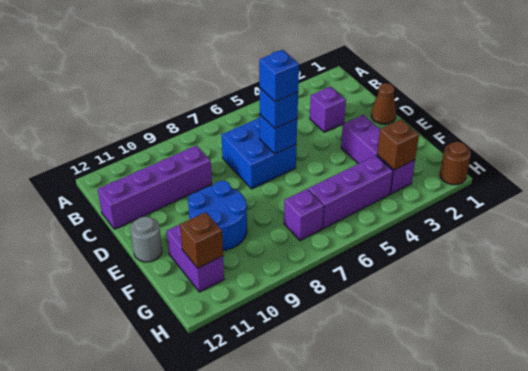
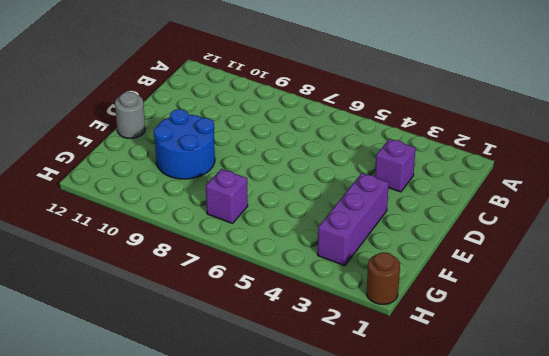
none -> blue brick C6:D7 level 1
none -> purple brick C9:C12 level 1
none -> brown cone D1 level 1

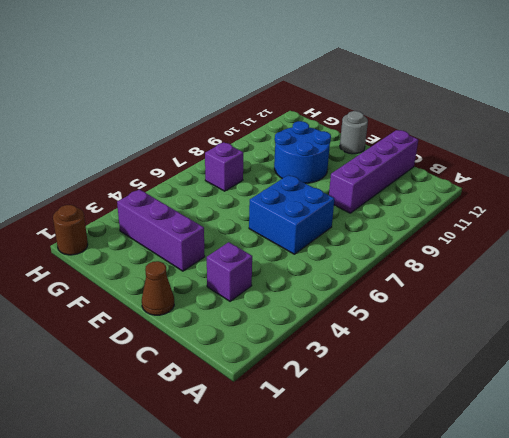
none -> purple brick F11:G11 level 1
none -> purple brick G4:G6 level 1
none -> blue brick D6 level 2

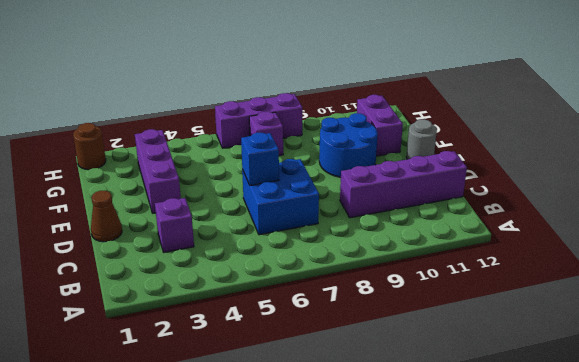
purple brick H6:H8 level 1 -> purple brick G4:G6 level 1
none -> brown brick G3 level 2
none -> brown brick G11 level 2
none -> blue brick D6 level 3

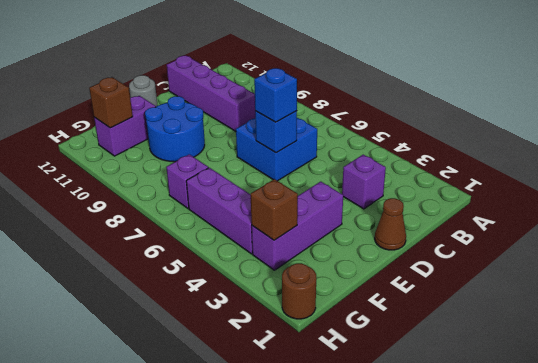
none -> blue brick D6 level 4

